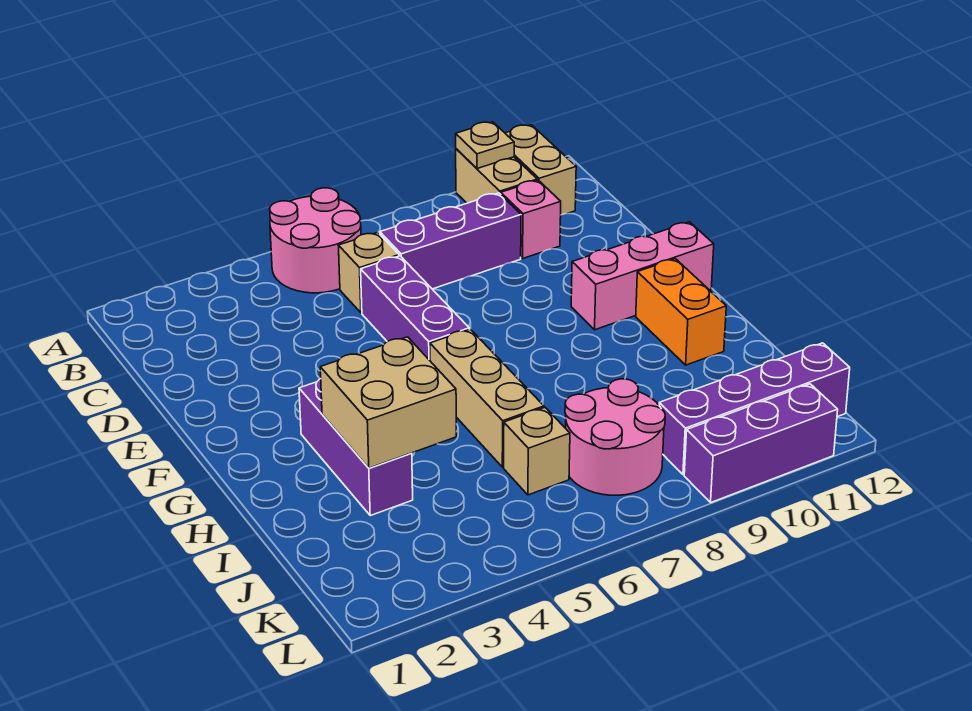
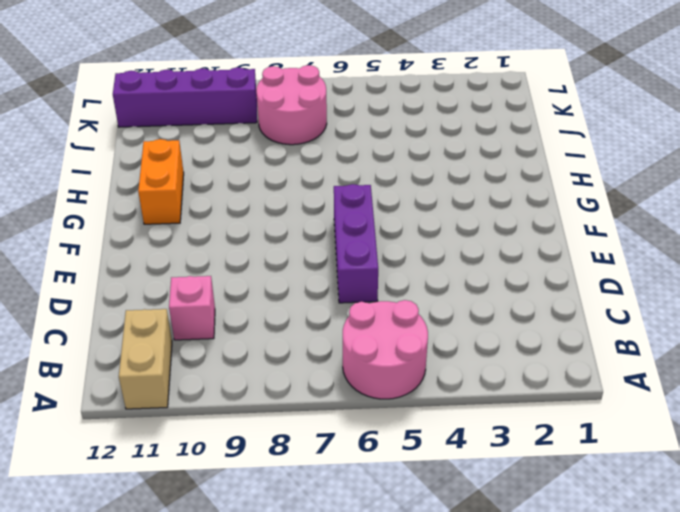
none -> tan brick A10:B10 level 1
none -> tan brick C6 level 1
none -> purple brick C7:C9 level 1

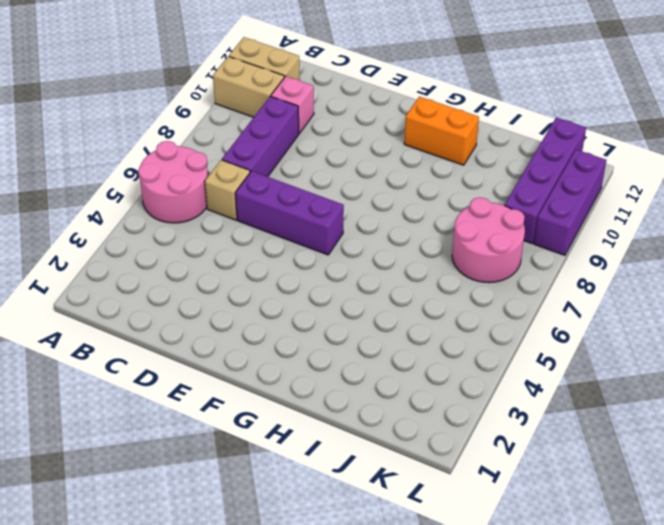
none -> pink brick F10:F12 level 1
none -> purple brick G3:I3 level 1
none -> tan brick G6:I6 level 1

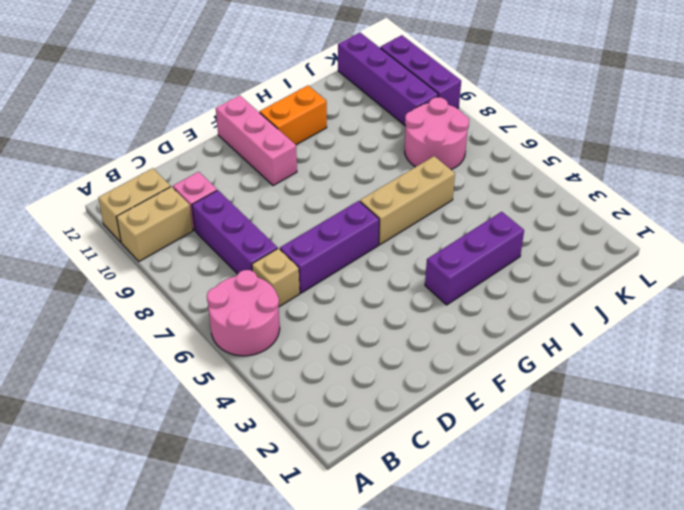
none -> tan brick J6 level 1
none -> tan plate A10 level 2
none -> tan brick H3:I4 level 2

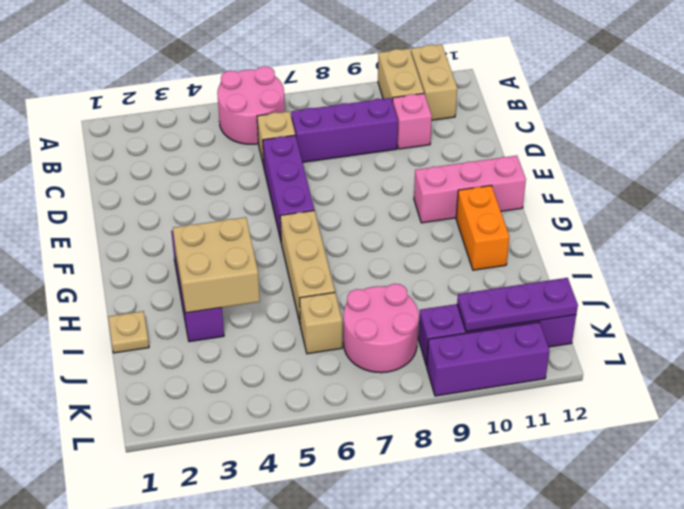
tan plate I1 level 1 -> tan plate A10 level 2
purple plate K10:K12 level 2 -> none

